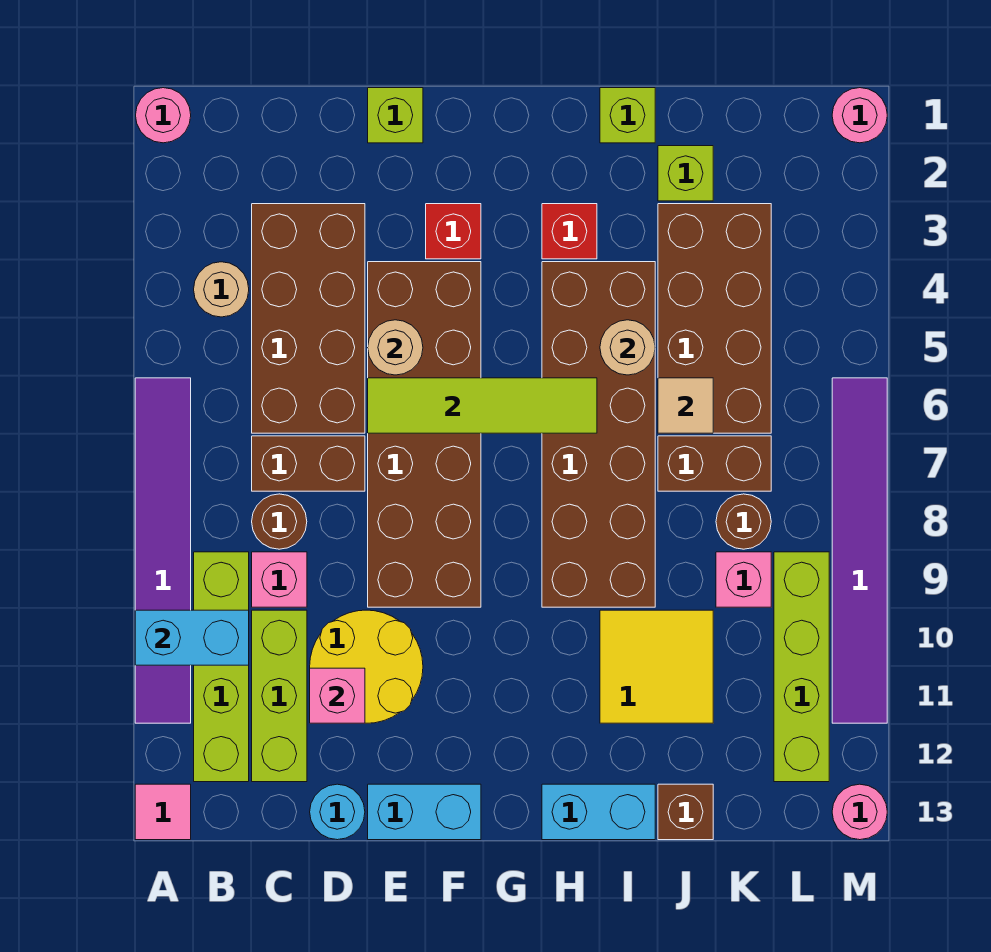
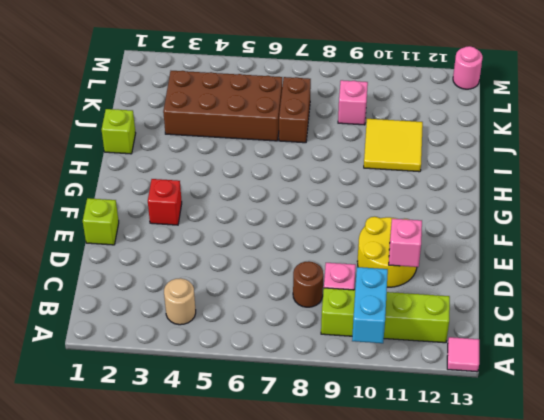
none -> pink round brick A1 level 1
none -> purple tile A6:A11 level 1
none -> brown brick C3:D6 level 1
none -> brown brick C7:D7 level 1

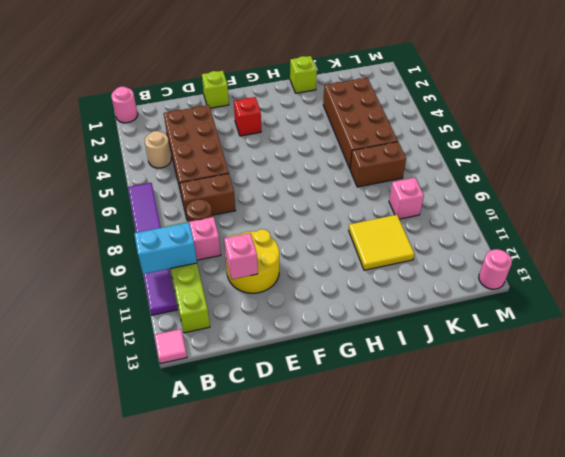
none -> lime brick C10:C12 level 1
none -> cyan round brick D13 level 1
none -> brown brick E4:F9 level 1
none -> cyan brick E13:F13 level 1

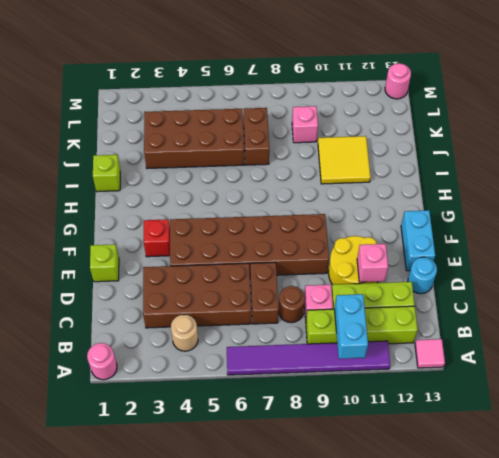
none -> red brick H3 level 1
none -> brown brick H4:I9 level 1
none -> cyan brick H13:I13 level 1
none -> lime brick J2 level 1

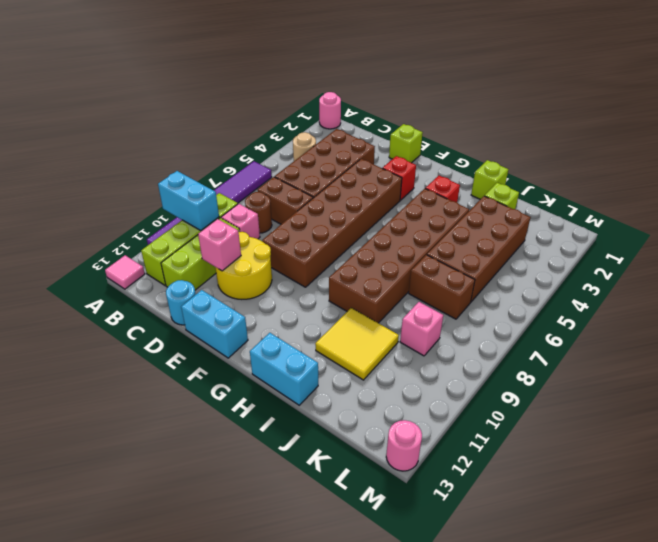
none -> brown brick J13 level 1
none -> brown round brick K8 level 1
none -> lime brick L9:L12 level 1
none -> pink round brick M1 level 1

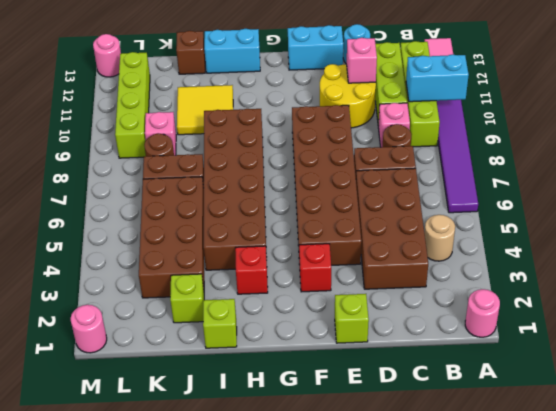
none -> purple tile M6:M11 level 1
none -> tan round brick E5 level 2
none -> lime tile E6:H6 level 2
none -> tan round brick I5 level 2

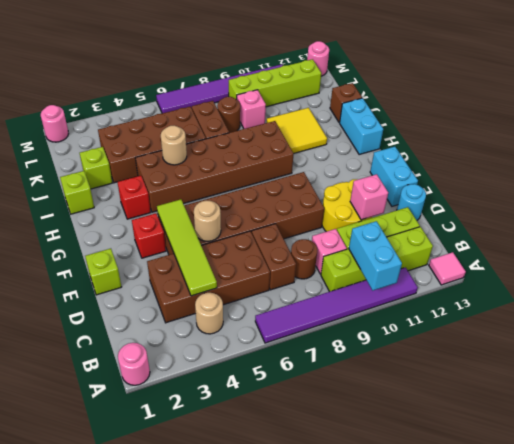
lime tile C4:F4 level 2 -> lime tile E6:H6 level 2
none -> tan tile J6 level 2

